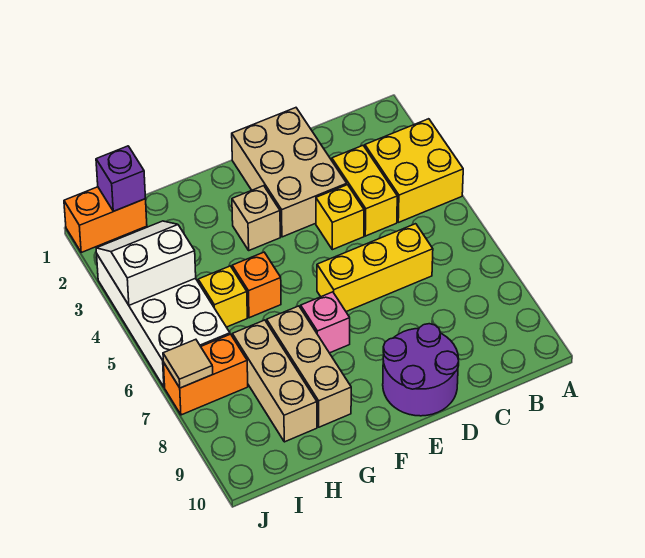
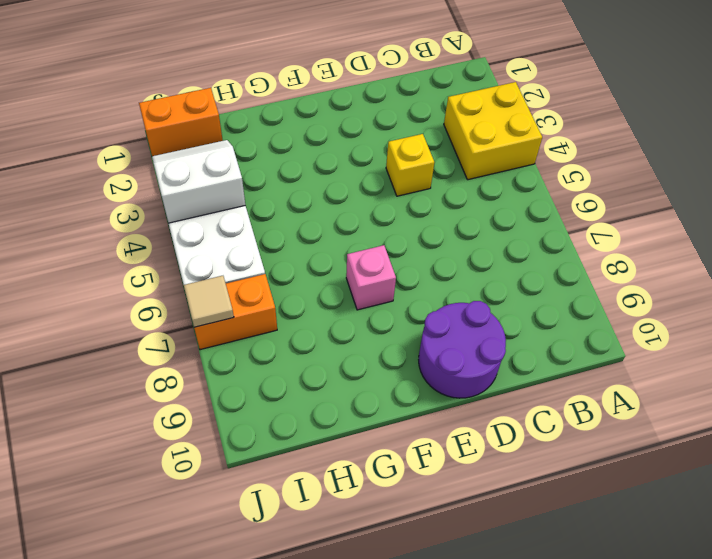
none -> yellow brick C3:C4 level 1
none -> yellow brick C6:E6 level 1
none -> tan brick D1:E3 level 1

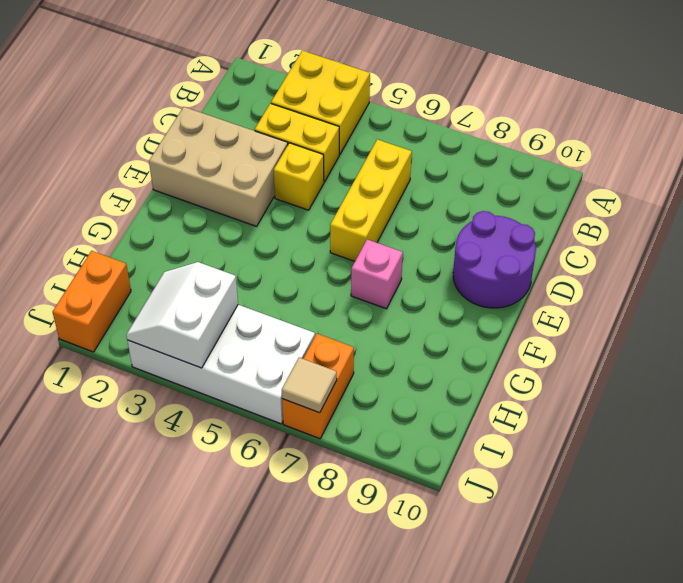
none -> tan brick F3 level 1
none -> orange brick G5 level 1
none -> tan brick G7:G9 level 1

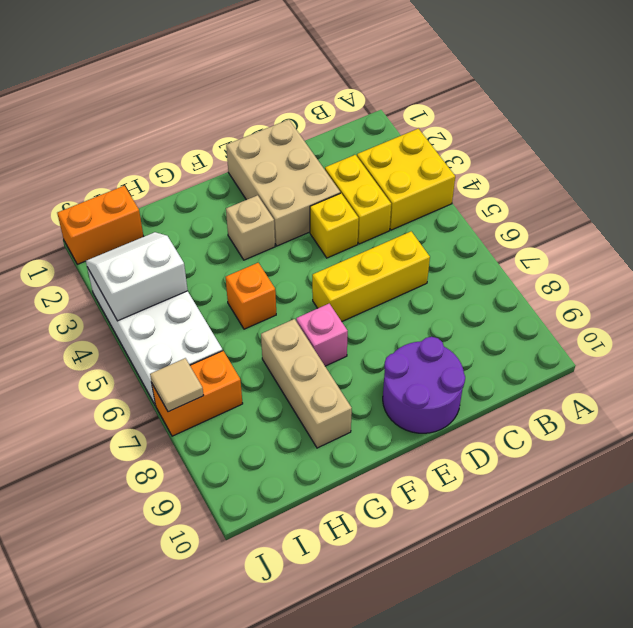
none -> yellow brick H5 level 1
none -> tan brick H7:H9 level 1
none -> purple brick I1 level 2

